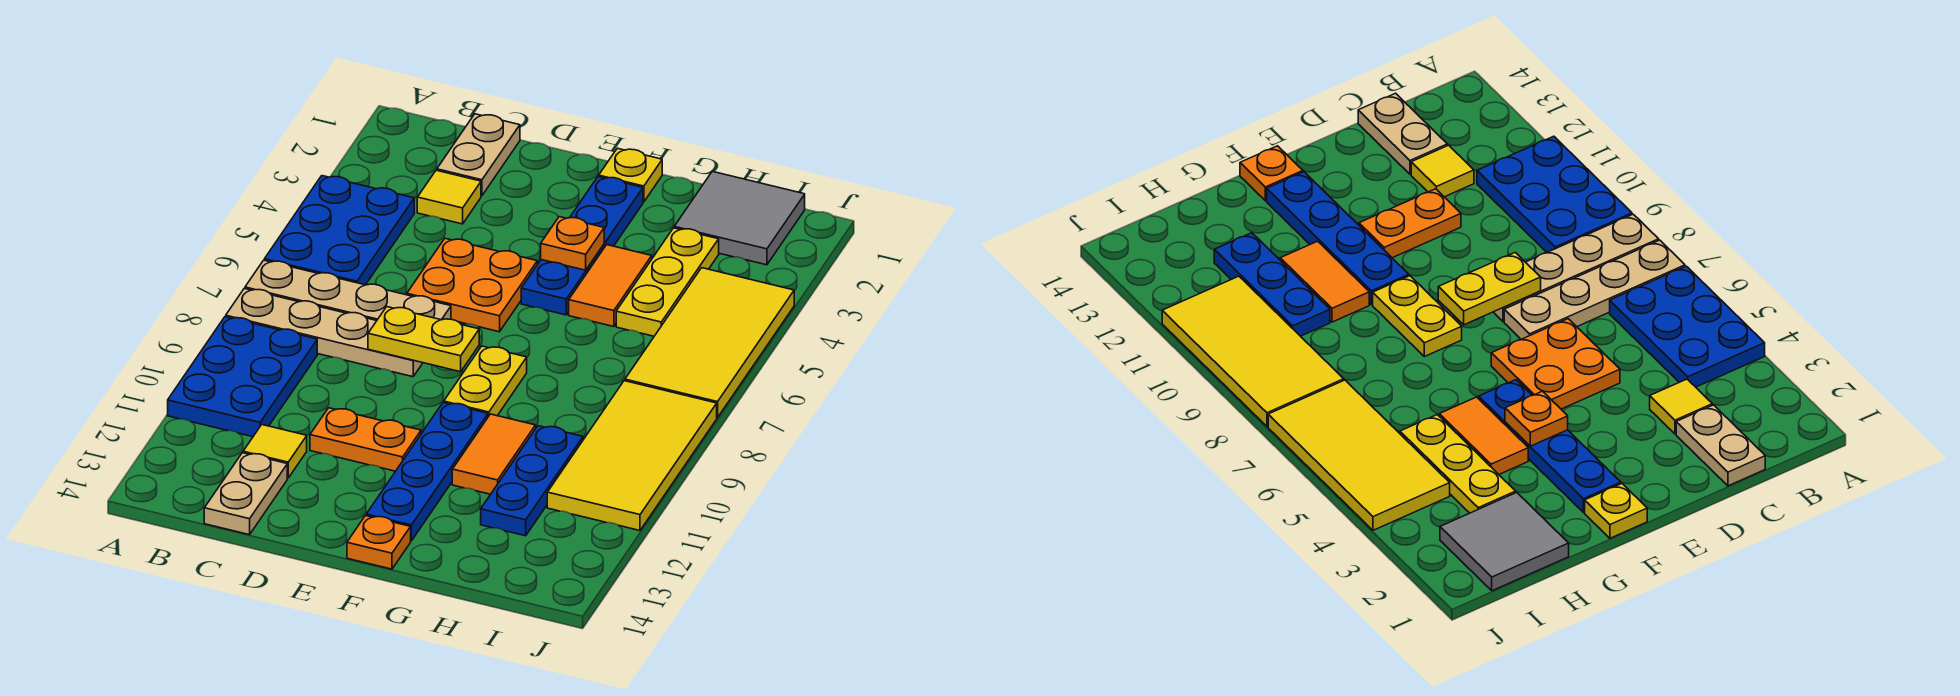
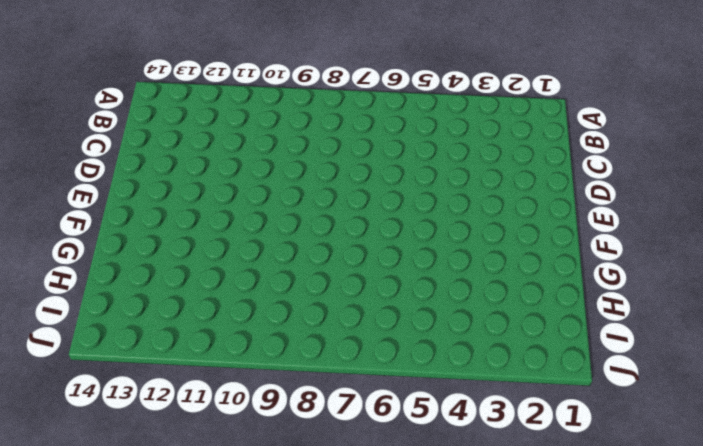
none -> blue plate A4:B6 level 1
none -> tan plate A7:D7 level 1
none -> tan plate A8:D8 level 1

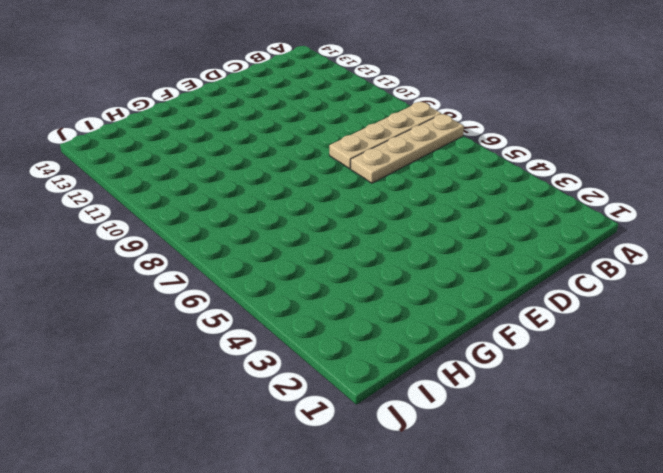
none -> blue plate A4:B6 level 1
none -> blue plate A9:B11 level 1
none -> tan plate C1:C2 level 1

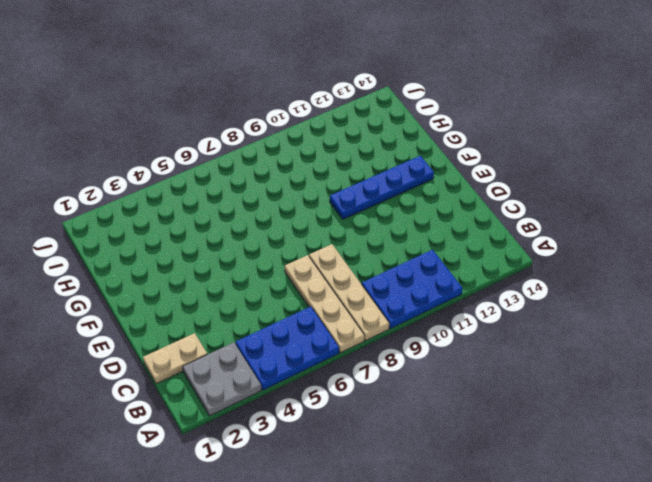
grey plate A2:B3 level 1 -> none
none -> yellow tile C3 level 1
none -> yellow tile C12 level 1
none -> tan plate C13:C14 level 1

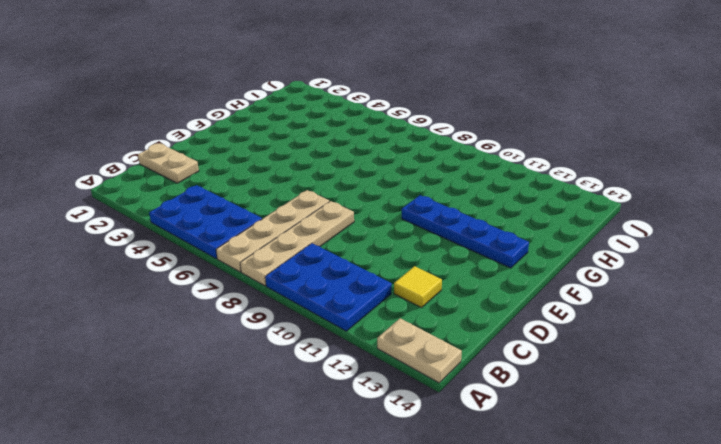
tan plate A13:A14 level 1 -> tan plate C13:C14 level 1
none -> yellow tile C3 level 1
none -> orange plate D5:E6 level 1
none -> orange plate D11:E11 level 1

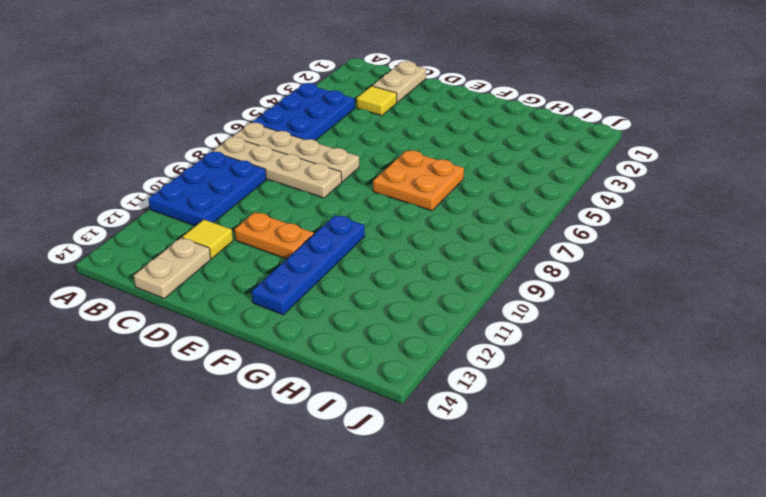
orange plate F6:G7 level 1 -> orange plate D5:E6 level 1
none -> yellow plate F1 level 1
none -> blue plate F2:F5 level 1
none -> yellow plate F8:F9 level 1

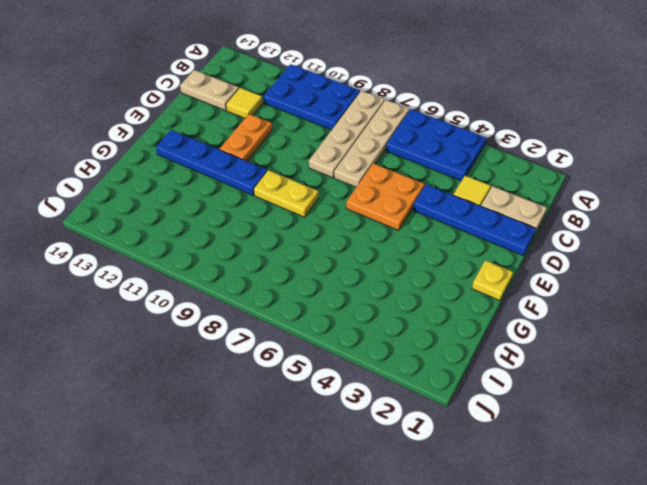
blue plate D1:D4 level 1 -> blue plate F2:F5 level 1
none -> orange plate F14 level 1
none -> orange tile G4:G5 level 1
none -> orange tile G10:G11 level 1

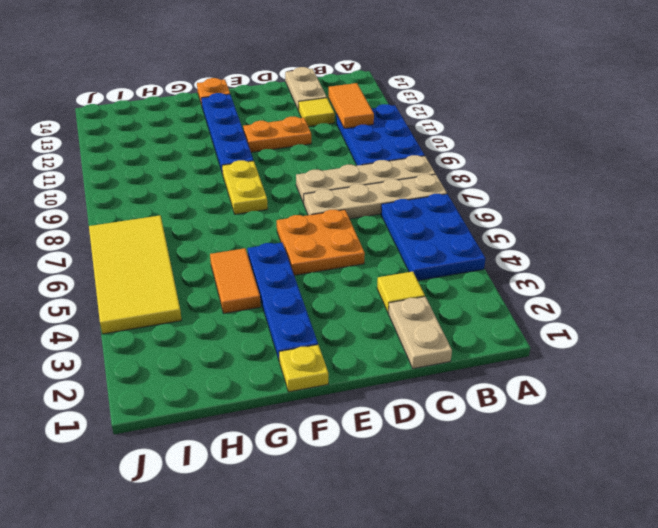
orange tile B11:B12 level 2 -> orange tile G10:G11 level 1
none -> grey tile H1:I2 level 1
none -> yellow plate H3:H5 level 1
none -> blue plate H10:H12 level 1

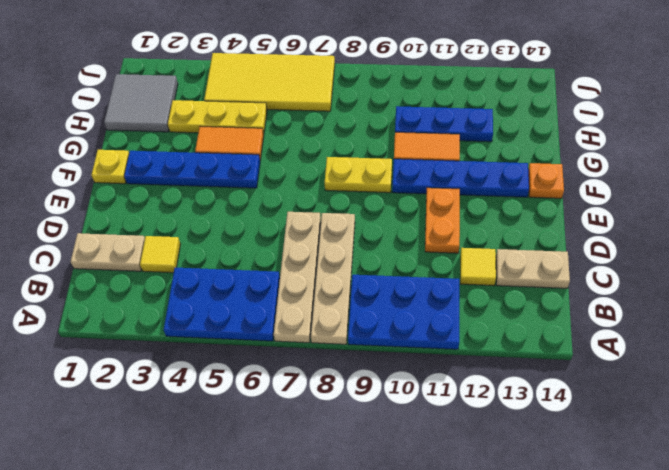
none -> orange plate D5:E6 level 1
none -> yellow tile I8:J11 level 1
none -> yellow plate D8:E8 level 2

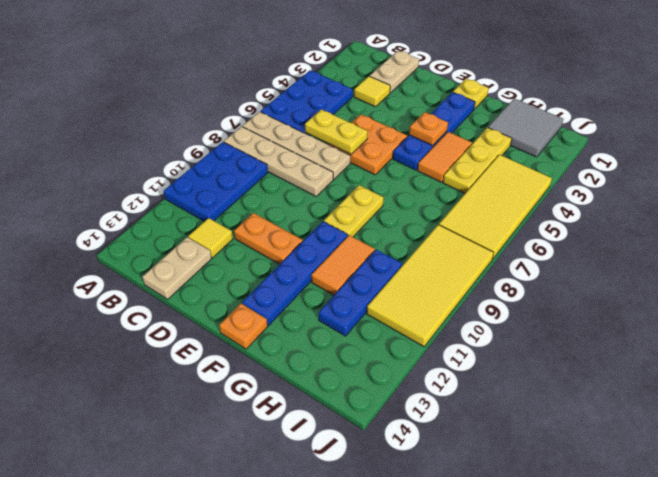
yellow plate C6:D6 level 2 -> yellow plate D8:E8 level 2

